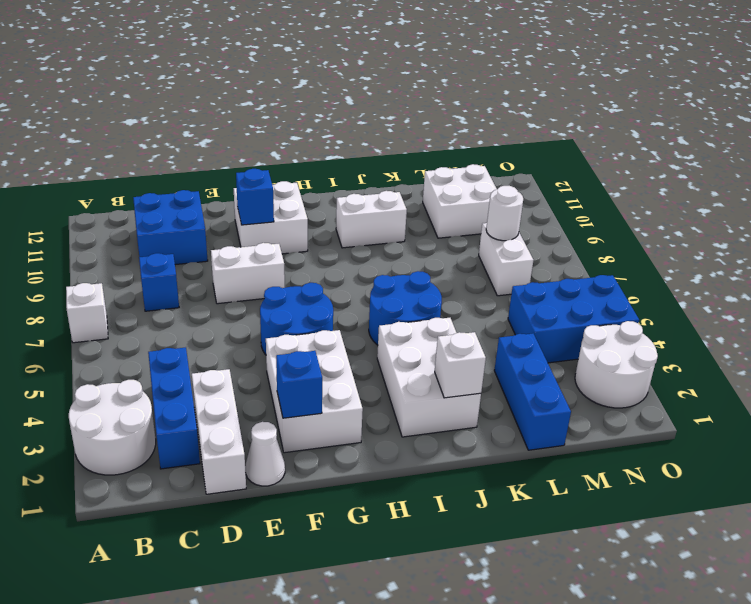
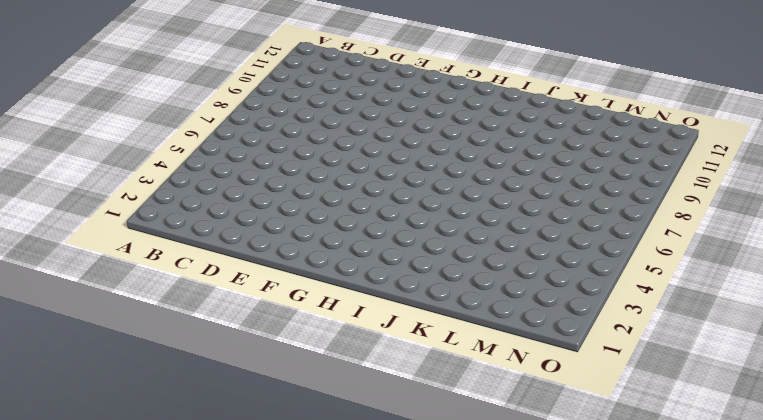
none -> white round brick A2:B3 level 1
none -> white brick A7 level 1
none -> blue brick C2:C4 level 1

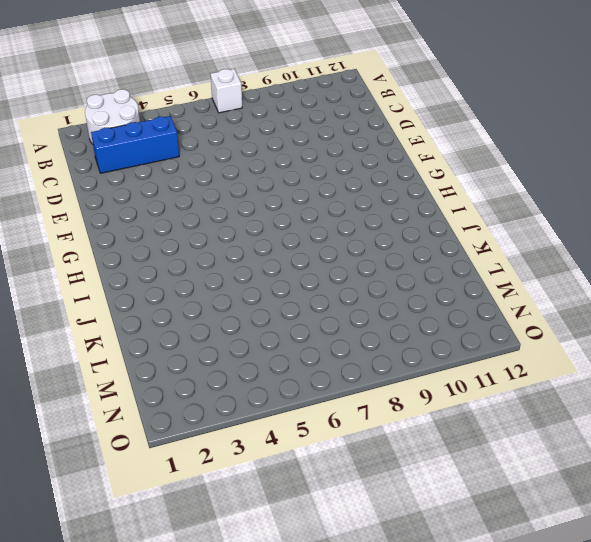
none -> blue brick C8 level 1
none -> blue brick C10:D11 level 1
none -> white brick D1:D3 level 1

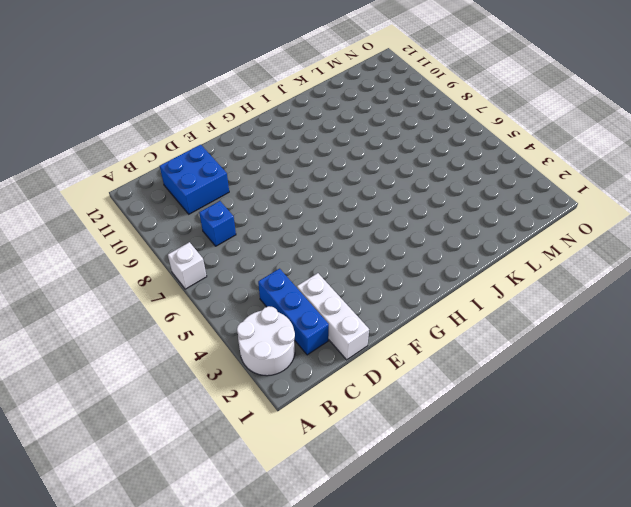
none -> white cone E1 level 1
none -> white brick E8:F8 level 1
none -> white brick F2:G4 level 1

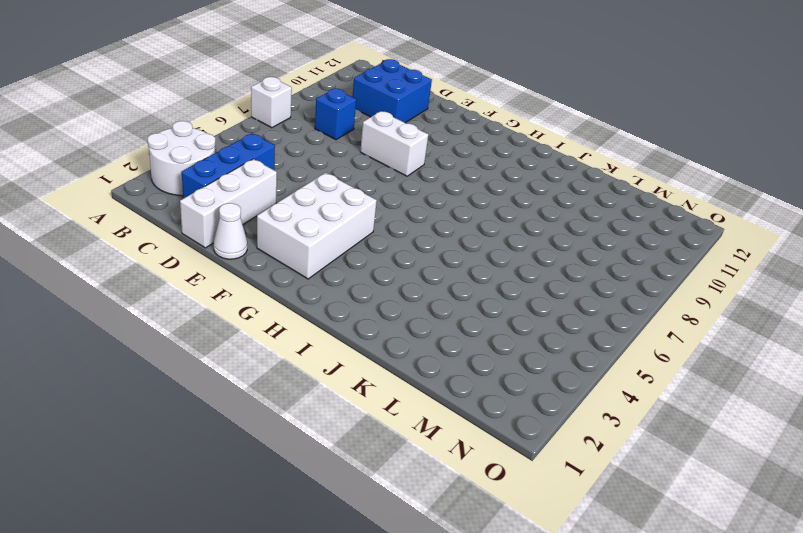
none -> blue round brick F5:G6 level 1
none -> white brick F10:G11 level 1
none -> white brick I2:J4 level 1

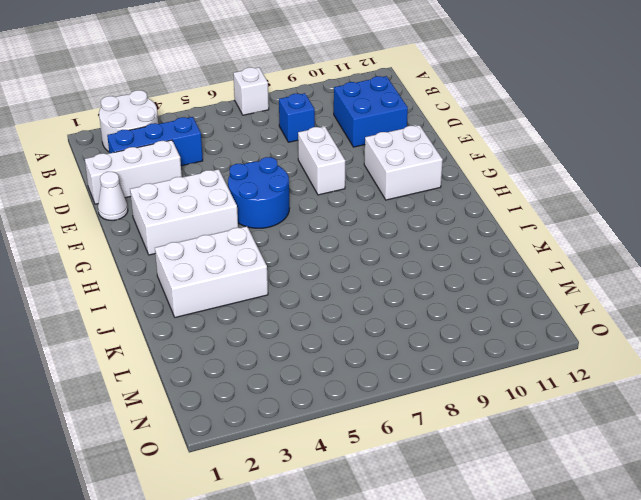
none -> blue round brick I5:J6 level 1
none -> white brick I10:J10 level 1
none -> blue brick L1:L3 level 1

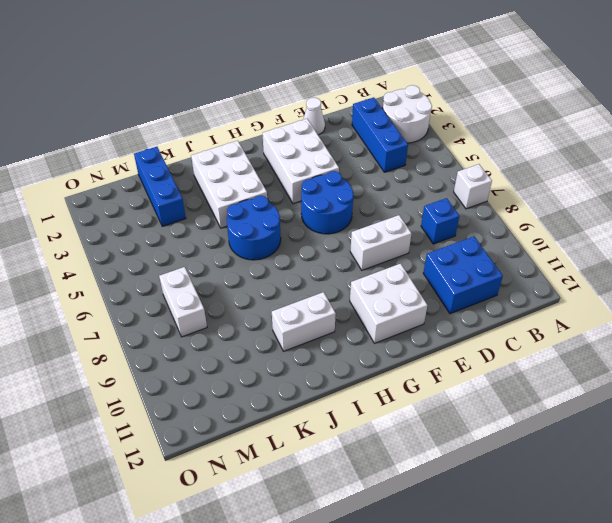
none -> white brick D1:D3 level 1
none -> white brick L10:M11 level 1
none -> blue brick M4:O5 level 1

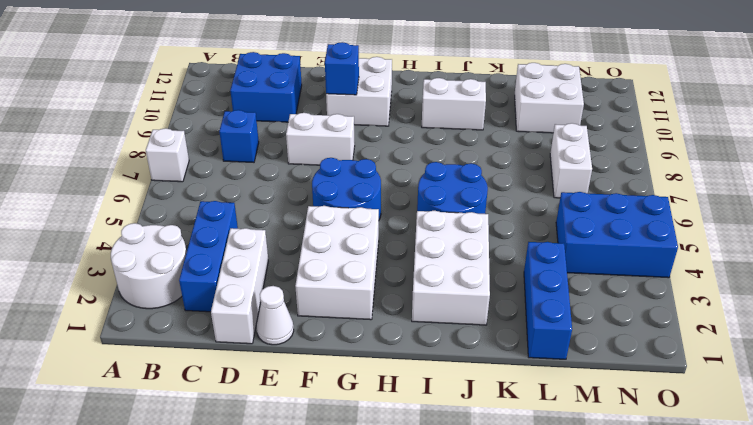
none -> white round brick N2:O3 level 1
none -> blue brick F2 level 2
none -> white brick J2 level 2

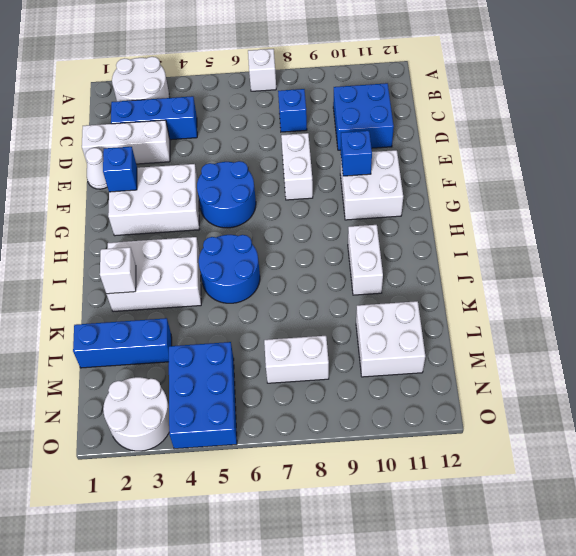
none -> white round brick M8 level 2

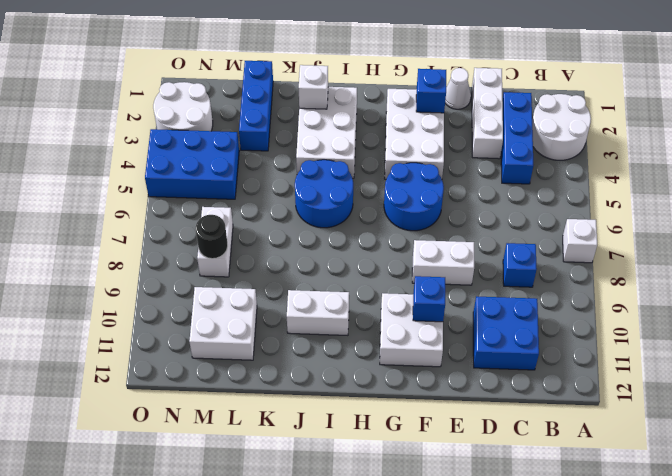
black round brick M8 level 2 -> white round brick M8 level 2

